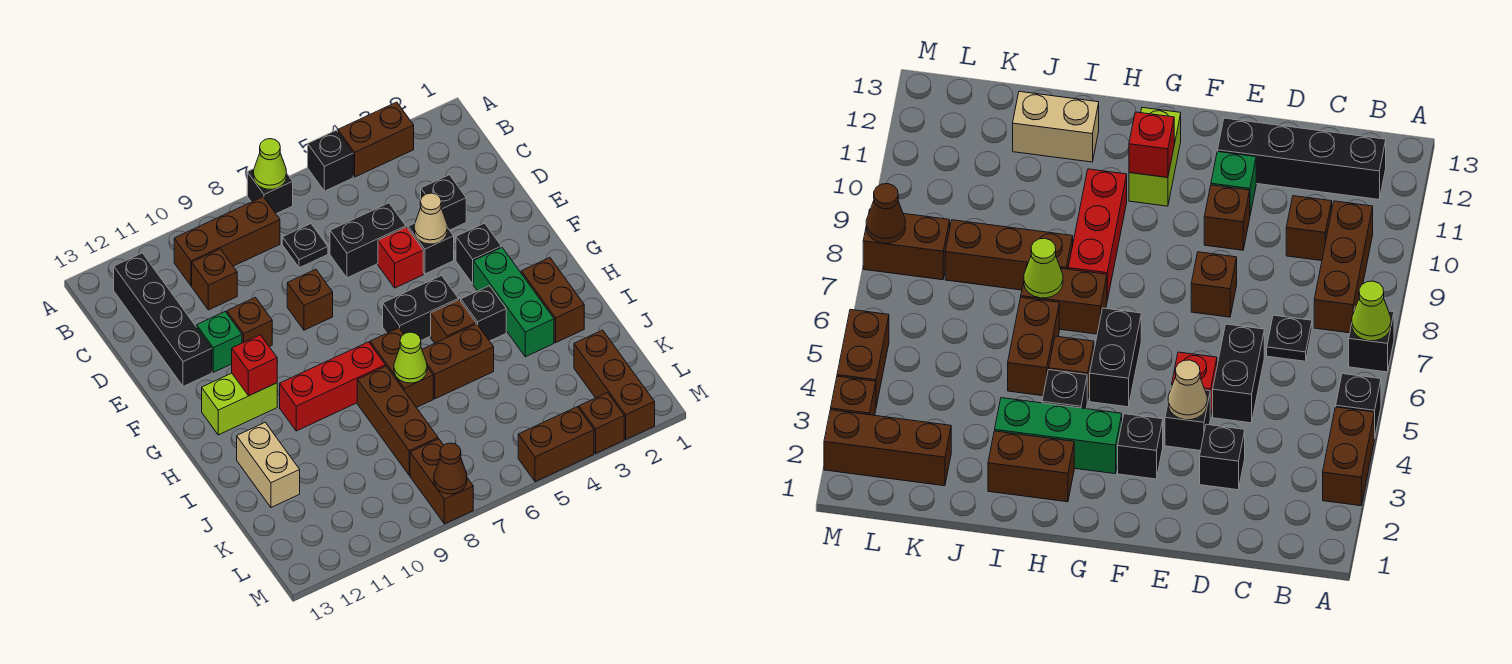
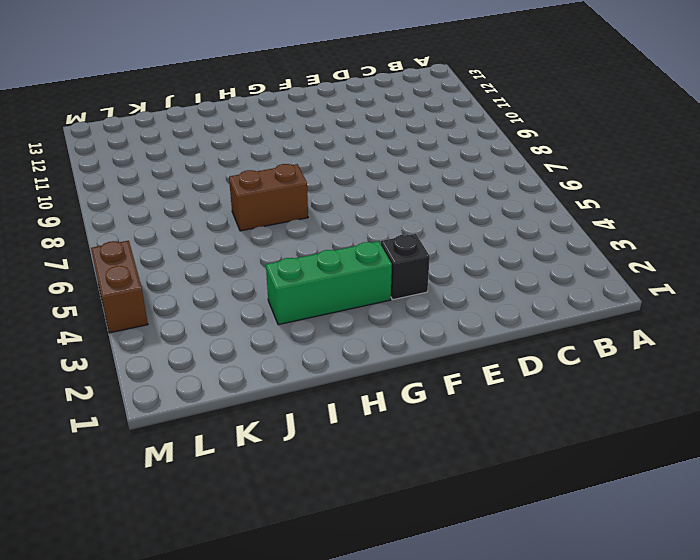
none -> brown brick A3:A4 level 1
none -> black brick A5 level 1
none -> black brick A7 level 1
none -> brown brick B8:B10 level 1

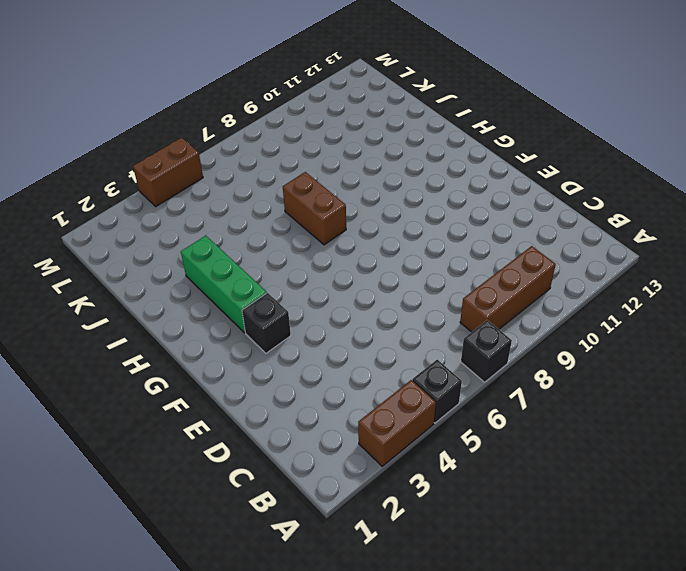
none -> black brick B12:E12 level 1
none -> black plate C7 level 1
none -> brown brick C10 level 1
none -> black brick D3 level 1

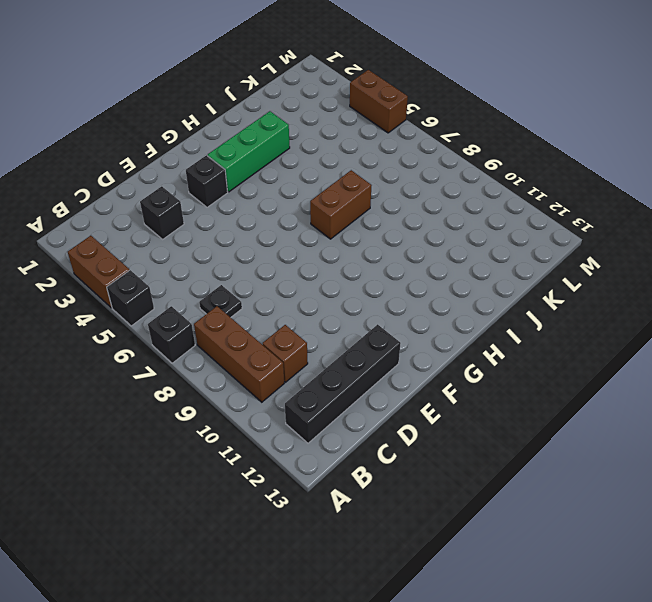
none -> black brick D5:D6 level 1
none -> black brick E4 level 1
none -> red brick E5 level 1
none -> brown brick E8 level 1

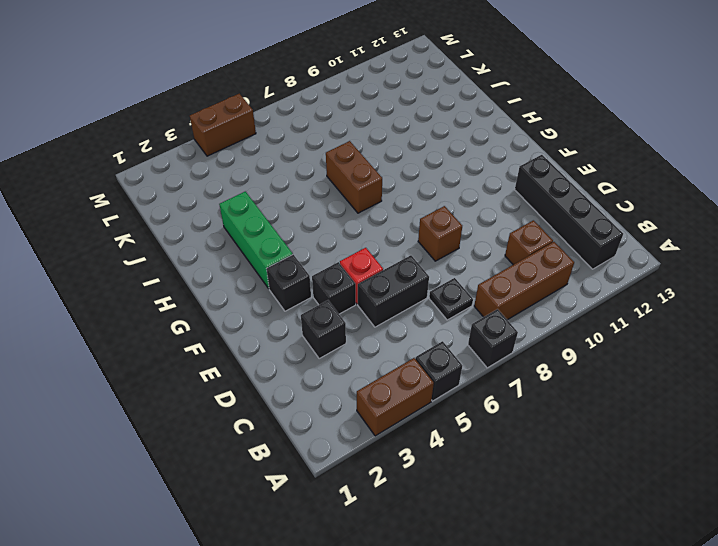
none -> brown brick E10 level 1
none -> green brick E11 level 1
none -> black brick G5:G6 level 1
none -> lime brick G11:G12 level 1

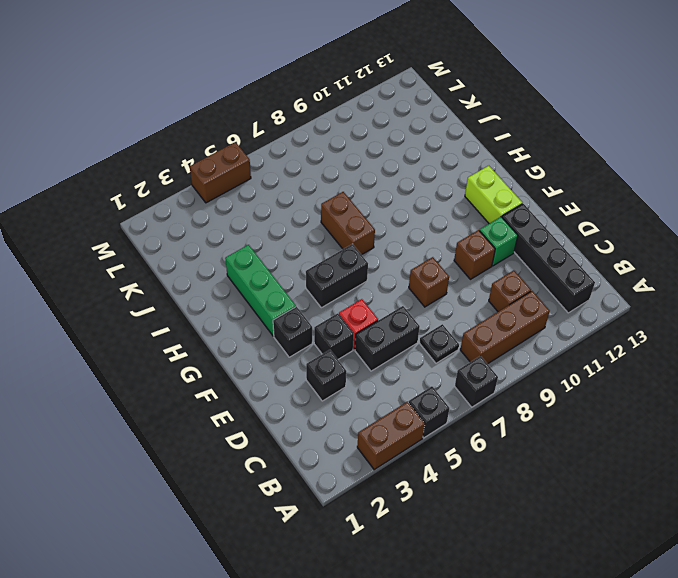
lime brick F12:G12 level 1 -> lime brick G11:G12 level 1
none -> brown brick H2:I2 level 1
none -> black brick H4 level 1
none -> brown brick H5 level 1
none -> red brick H8:H10 level 1

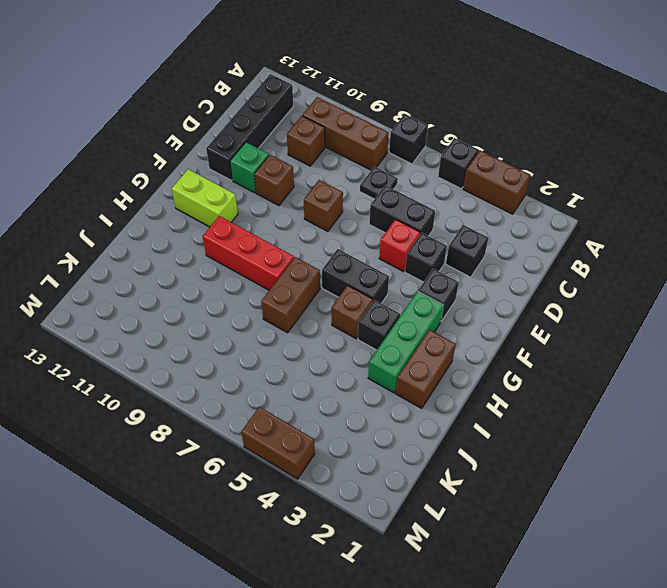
none -> brown brick I5:I6 level 1
none -> brown brick I8:K8 level 1
none -> tan brick I12:J12 level 1
none -> brown brick K2:M2 level 1

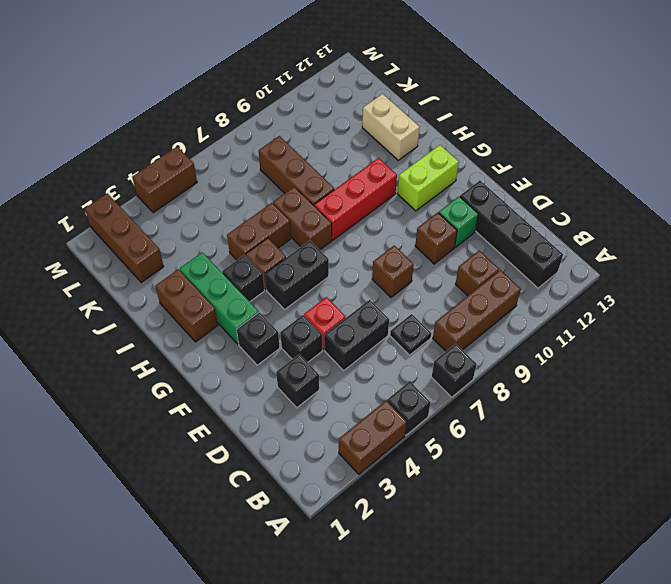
none -> brown brick L8:M8 level 1
none -> brown brick M3 level 1
none -> lime cone A7 level 2
none -> tan cone E4 level 2

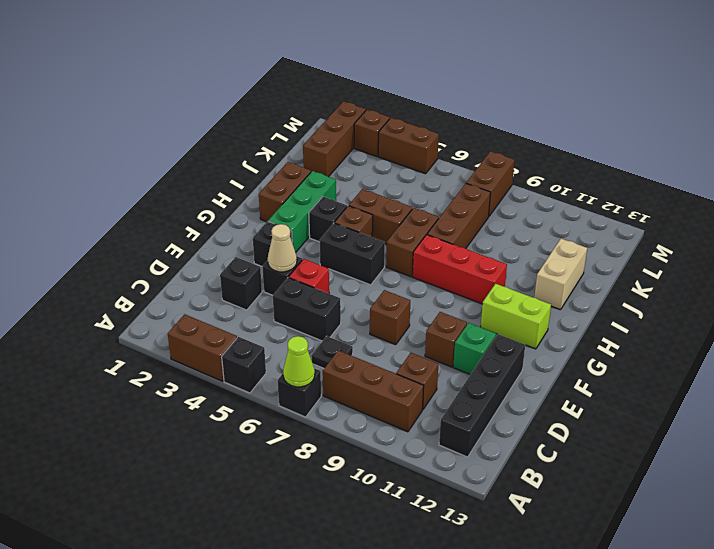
none -> red brick G11 level 2
none -> lime cone I7 level 2
none -> brown cone M8 level 2

